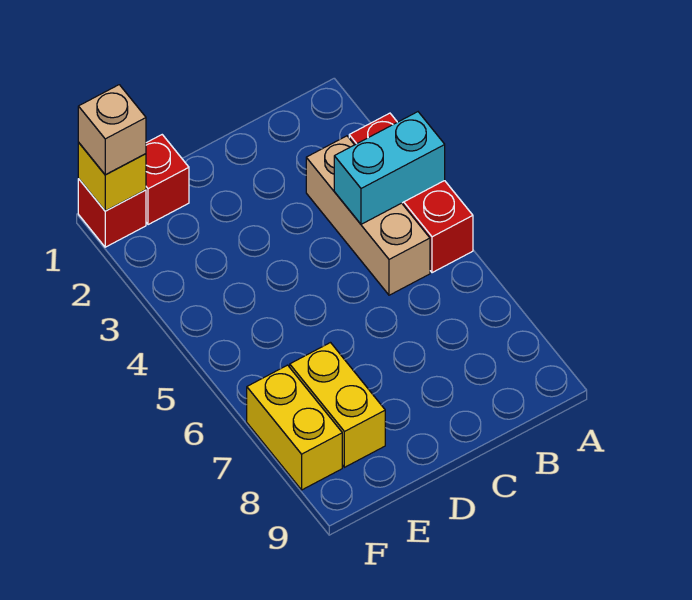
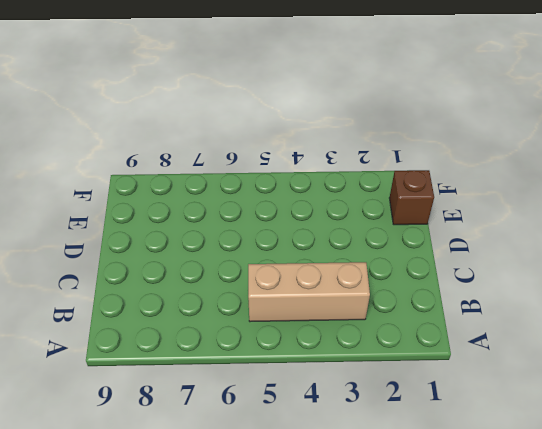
brown brick E1 level 1 -> red brick E1 level 1
none -> red brick A3:A5 level 1
none -> yellow brick E7:E8 level 1

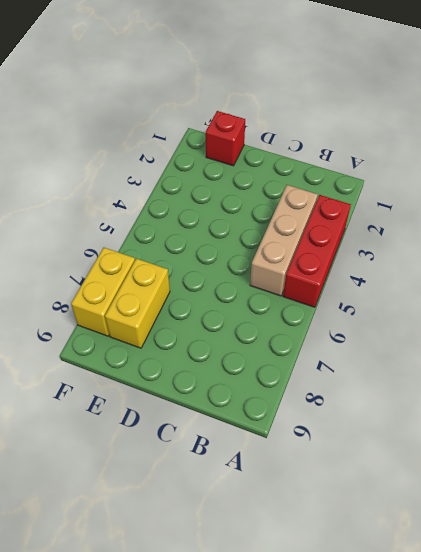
none -> red brick F1 level 1
none -> cyan brick A4:B4 level 2

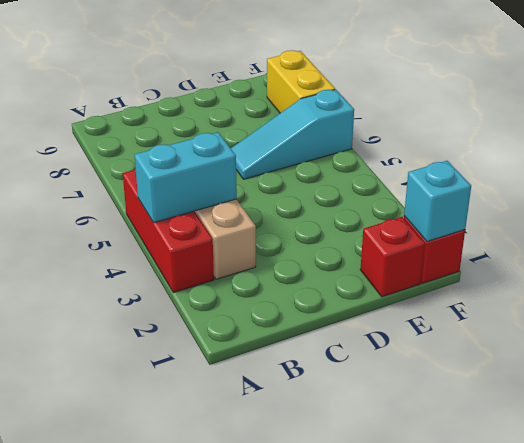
cyan slope D6:F6 level 1 top F -> none
cyan brick F1 level 2 -> yellow brick F1 level 2
none -> yellow brick E7:E8 level 1
none -> tan brick F1 level 3

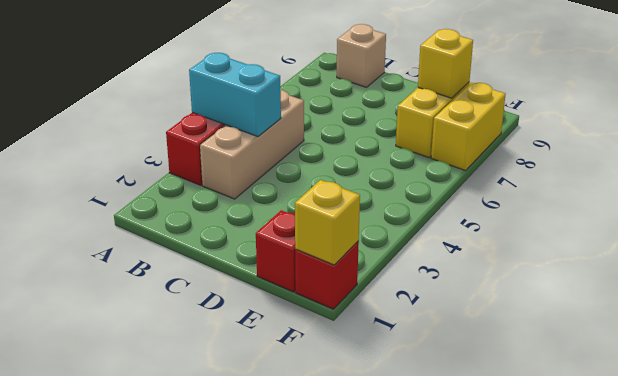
tan brick B9 level 1 -> tan brick F1 level 3
yellow brick E8 level 2 -> none

